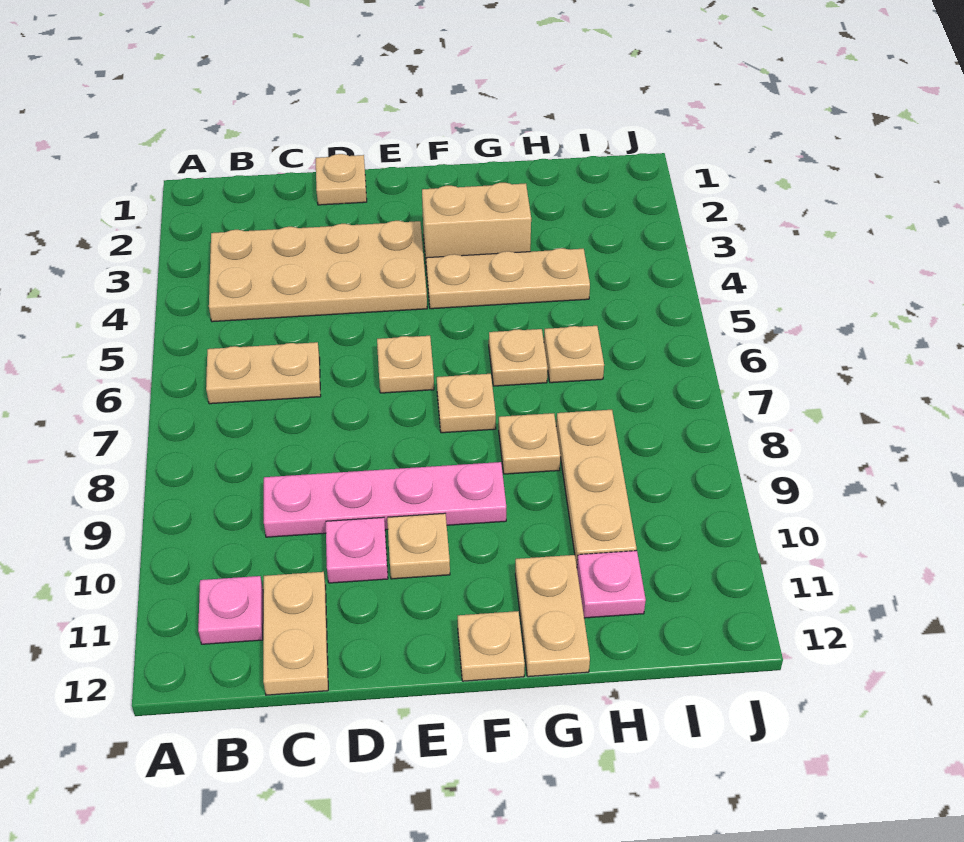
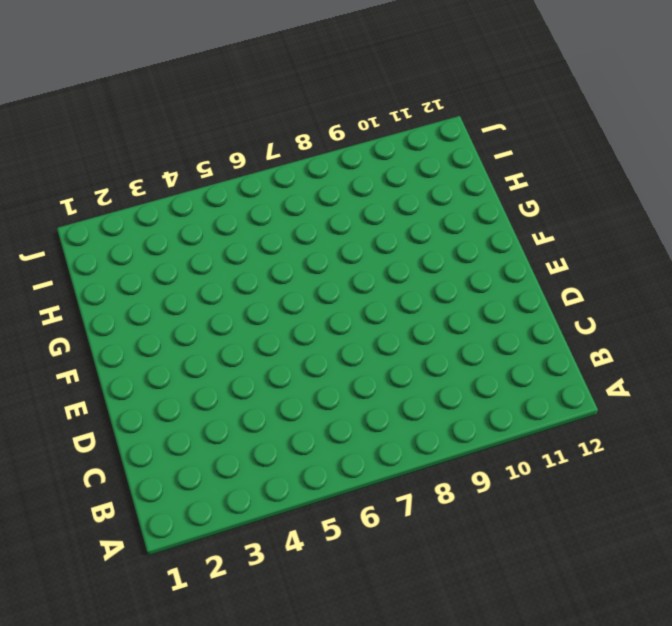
none -> tan plate B3:E4 level 1
none -> tan plate B6:C6 level 1
none -> pink plate B11 level 1

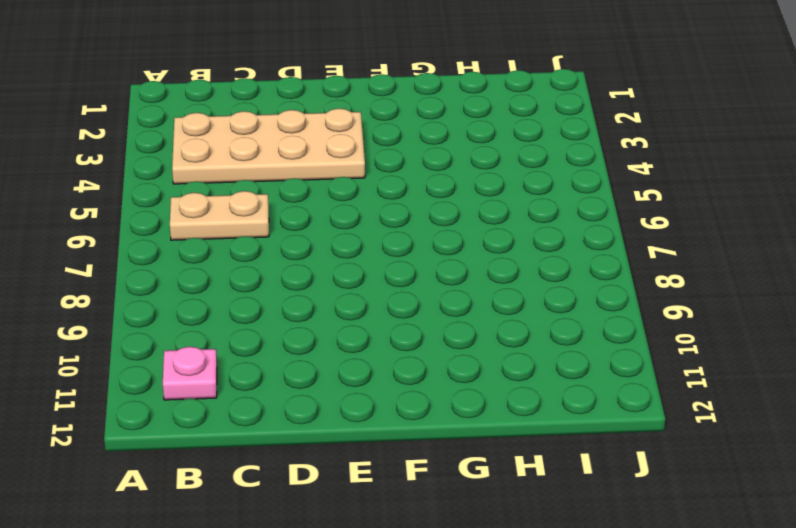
none -> pink plate C9:F9 level 1
none -> tan plate C11:C12 level 1
none -> tan plate D1 level 1

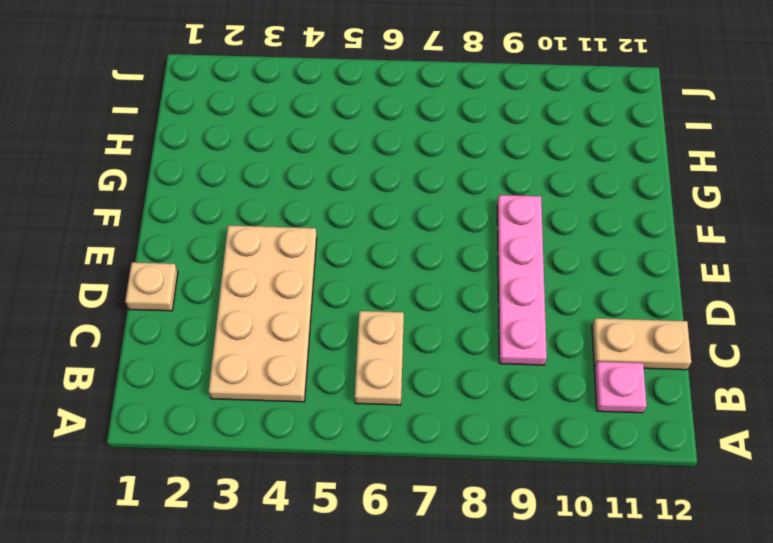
none -> pink plate D10 level 1
none -> tan plate E6 level 1
none -> tan plate E10 level 1

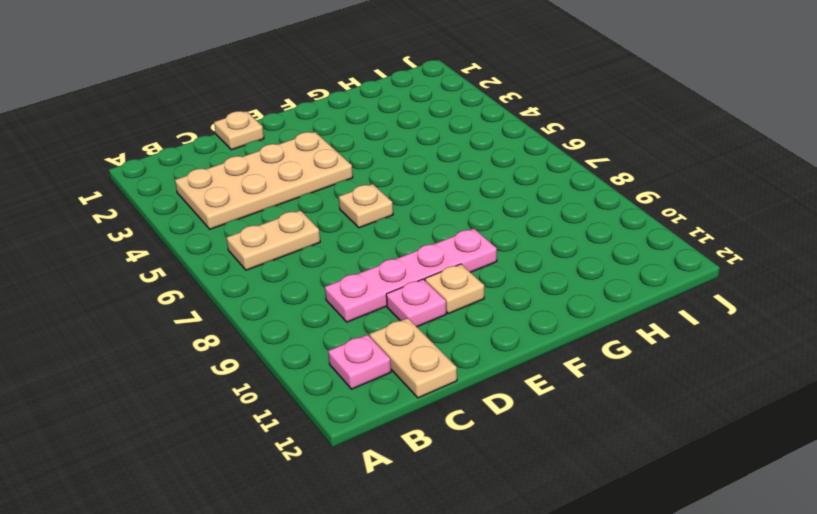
none -> tan brick F3:G3 level 1
none -> tan plate F4:H4 level 1
none -> tan plate F7 level 1

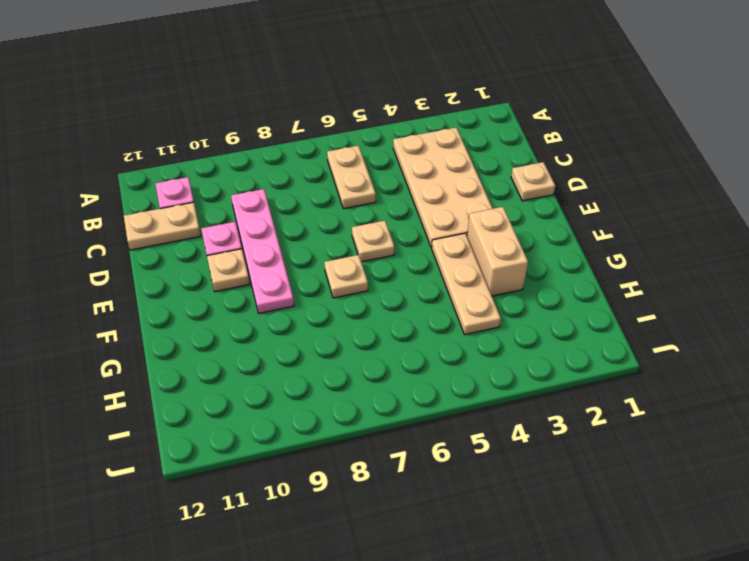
none -> tan plate F12 level 1
none -> tan plate G6 level 1
none -> tan plate G8 level 1

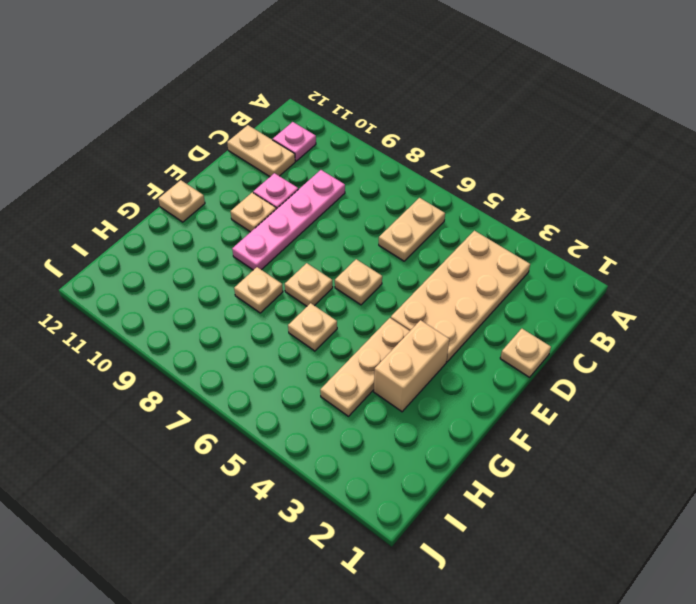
none -> tan plate G11:G12 level 1
none -> tan plate H6 level 1
none -> tan plate H8:H10 level 1

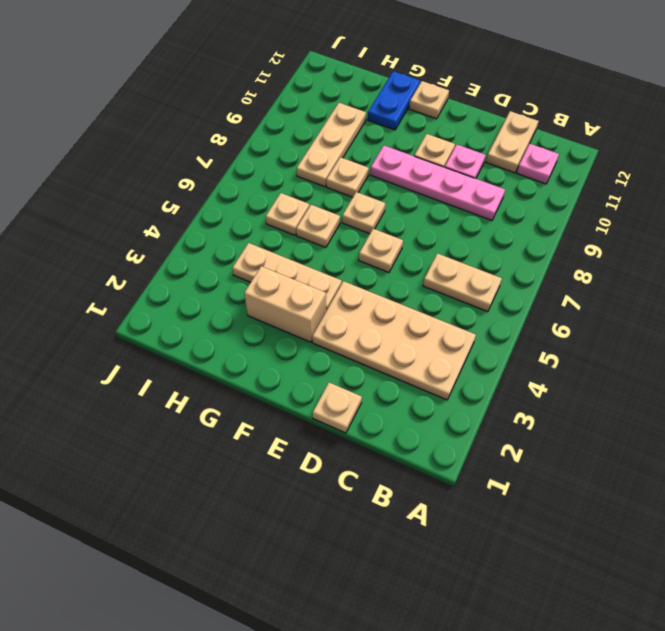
blue plate G11:G12 level 1 -> tan plate G11:G12 level 1
none -> pink plate H11 level 1

